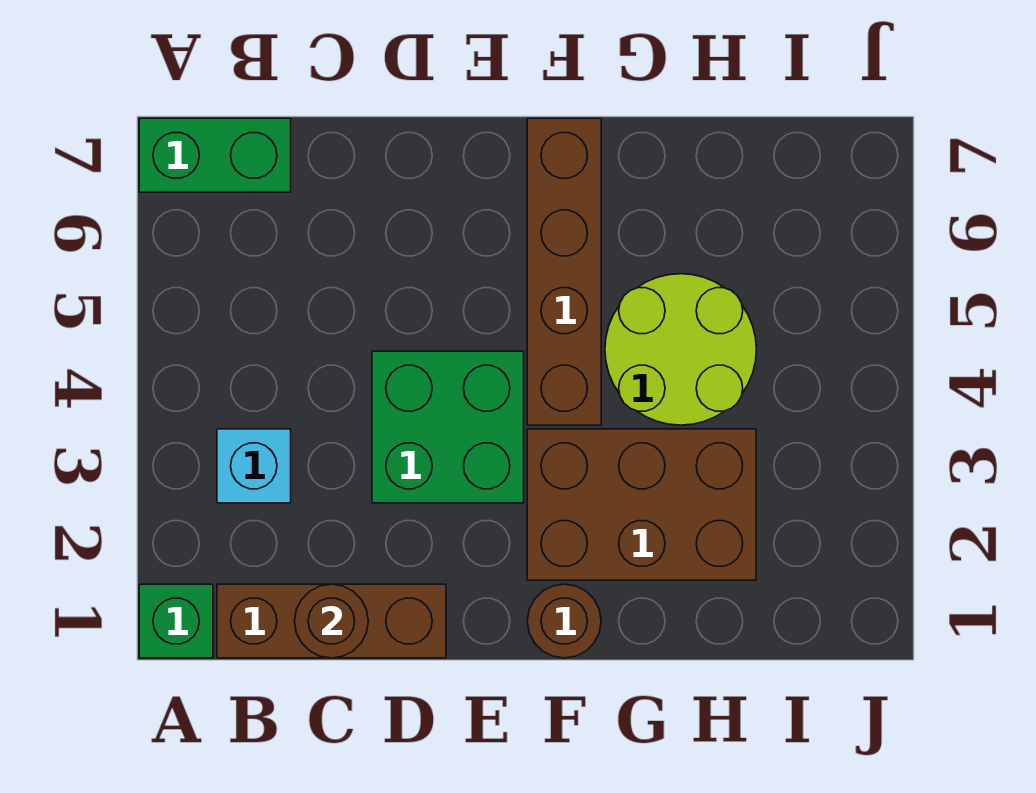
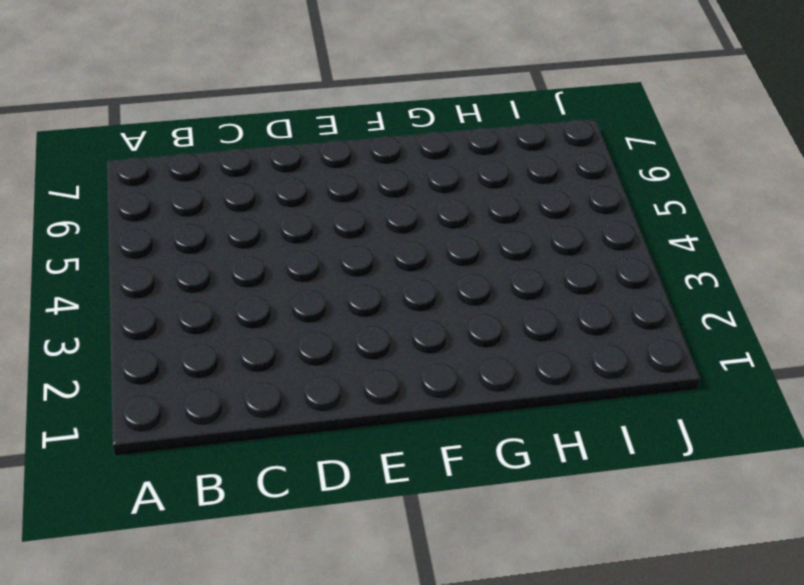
none -> green brick A1 level 1
none -> green brick A7:B7 level 1

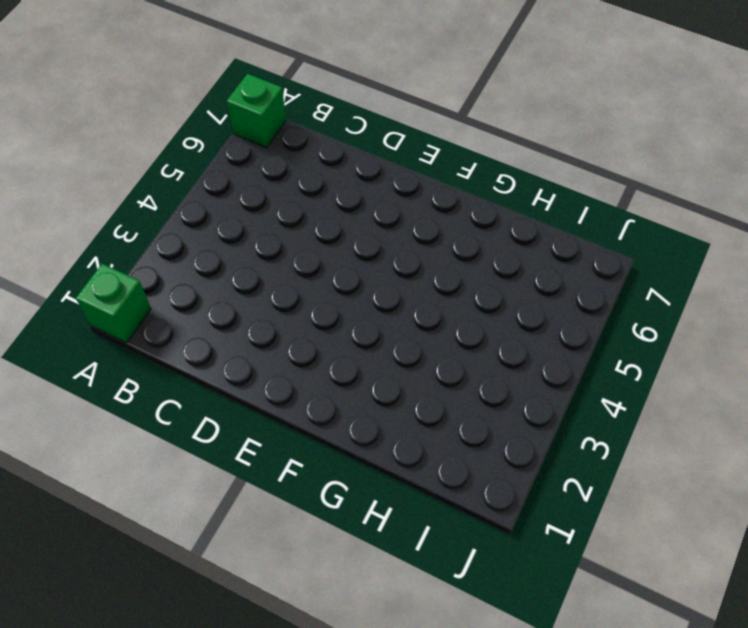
green brick A7 level 1 -> green brick A7:B7 level 1
none -> brown brick B1:D1 level 1
none -> cyan brick B3 level 1

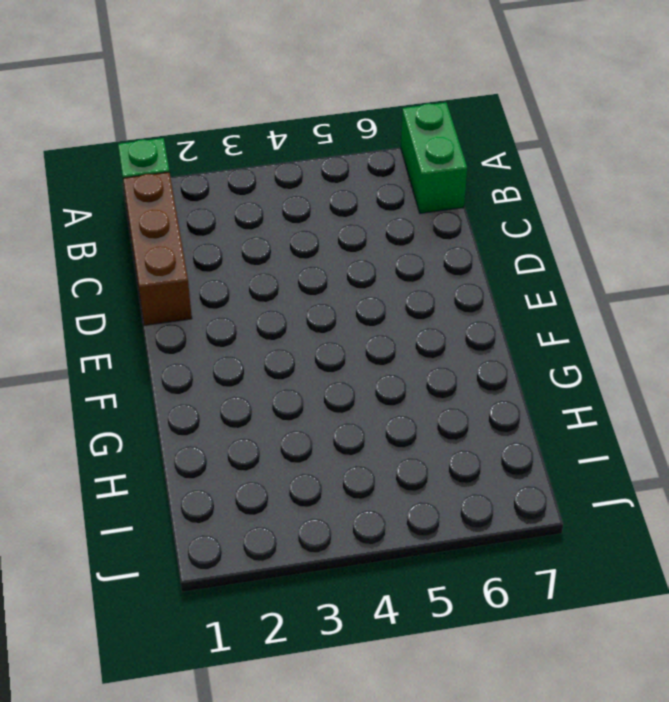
none -> cyan brick B3 level 1
none -> green brick D3:E4 level 1

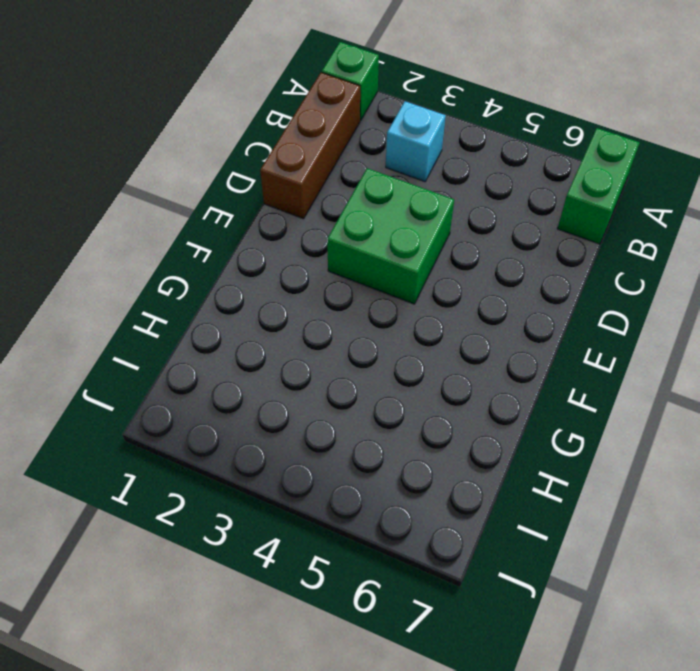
none -> brown round brick F1 level 1
none -> brown brick F2:H3 level 1

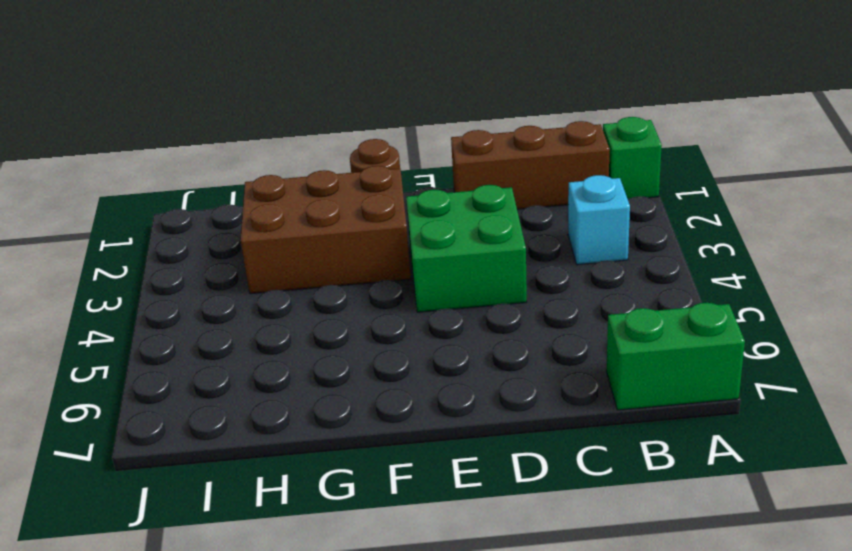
none -> brown brick F4:F7 level 1
none -> lime round brick G4:H5 level 1

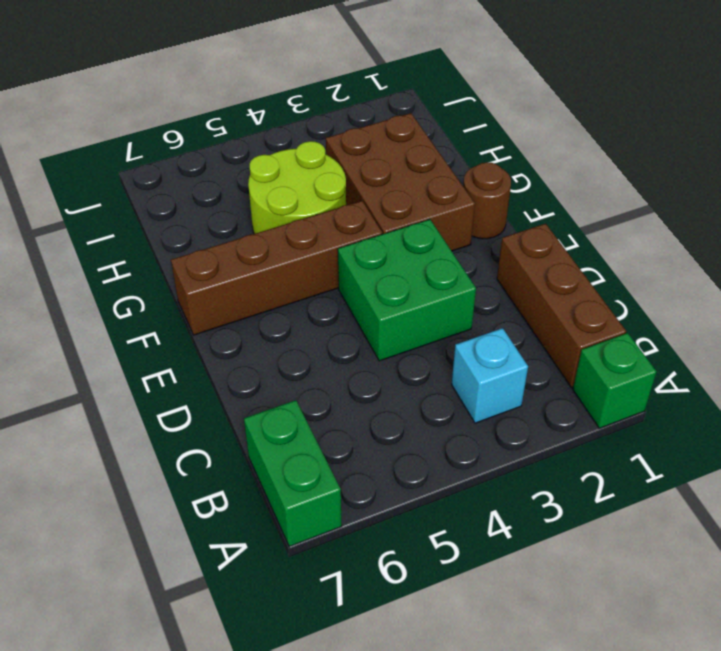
none -> brown round brick C1 level 2

